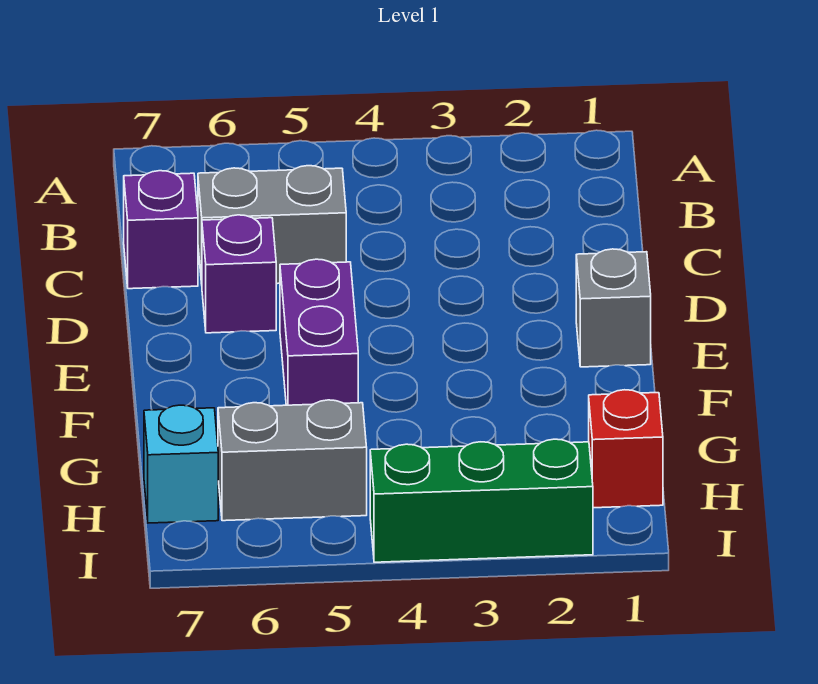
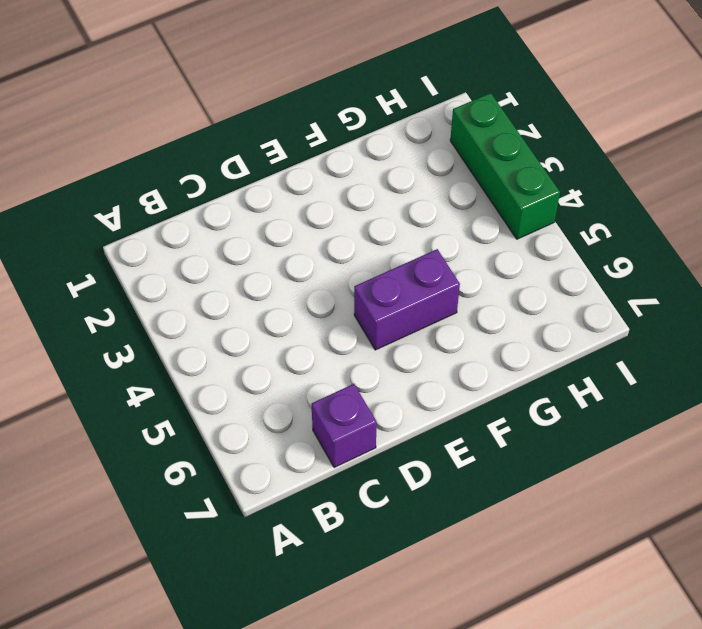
none -> grey brick C5:C6 level 1
none -> purple brick D6 level 1

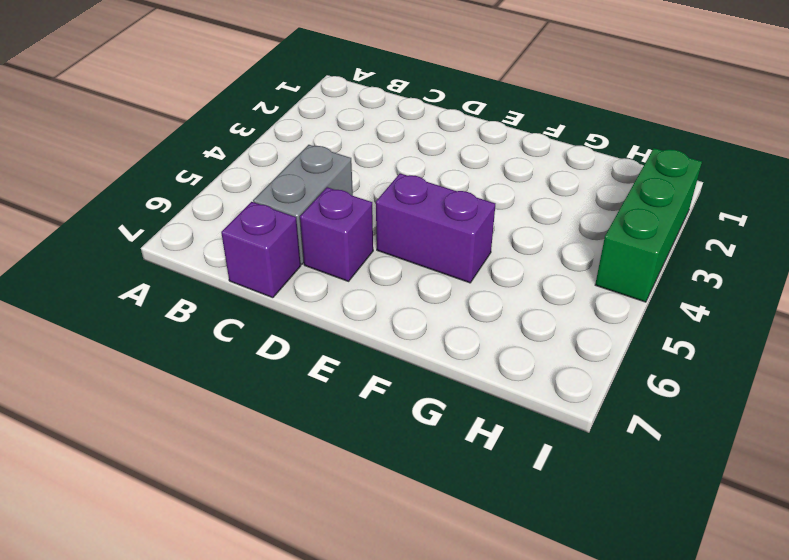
none -> grey brick E1 level 1
none -> red brick H1 level 1

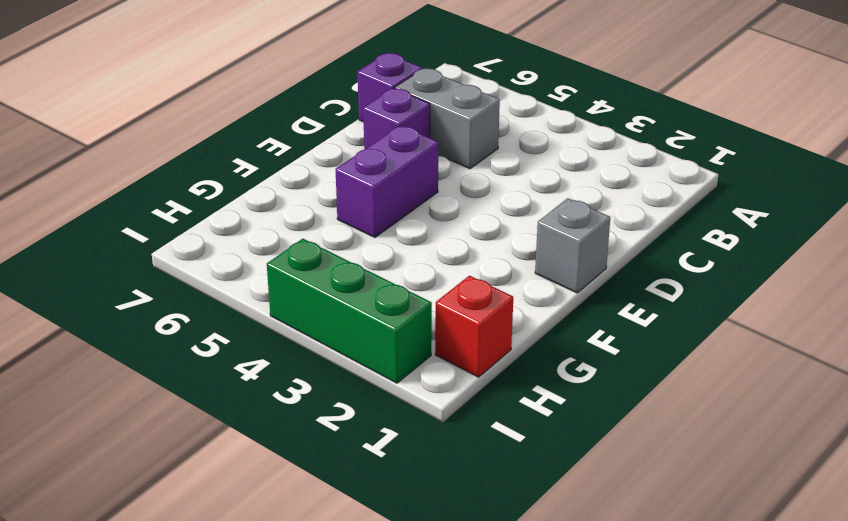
none -> grey brick H5:H6 level 1
none -> cyan brick H7 level 1

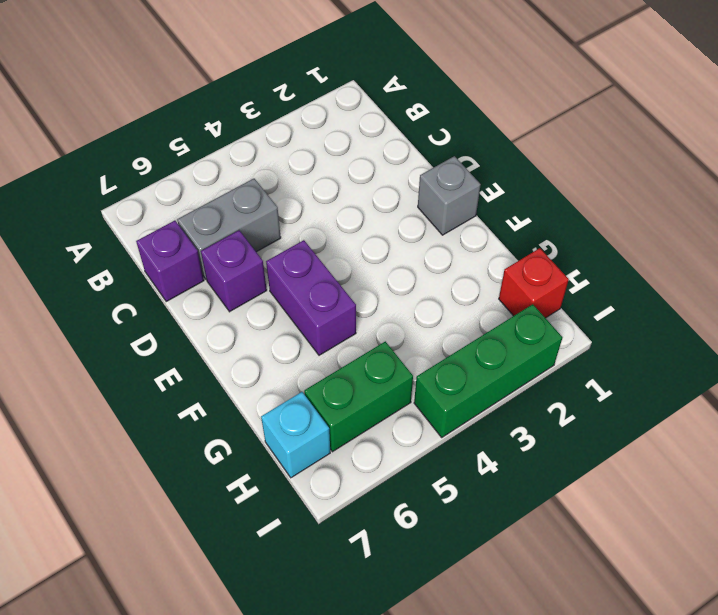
green brick H5:H6 level 1 -> grey brick H5:H6 level 1

